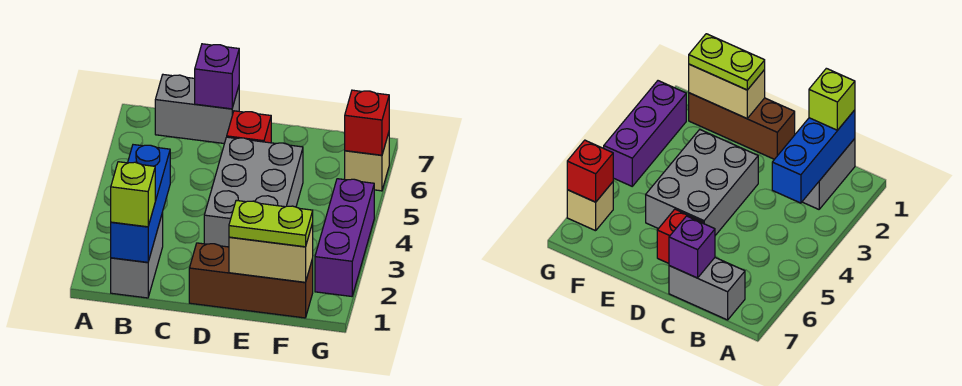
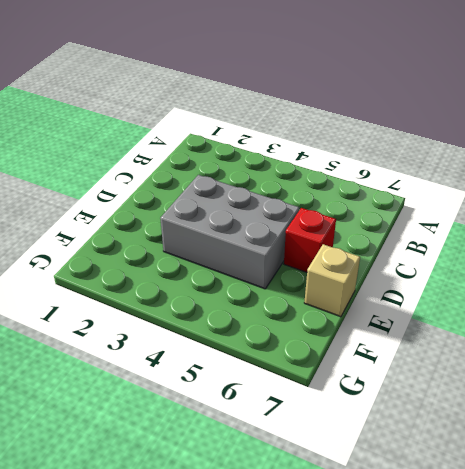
tan brick E7 level 1 -> tan brick G6 level 1
none -> grey brick B1:B2 level 1
none -> grey brick B7:C7 level 1
none -> brown brick D1:F1 level 1

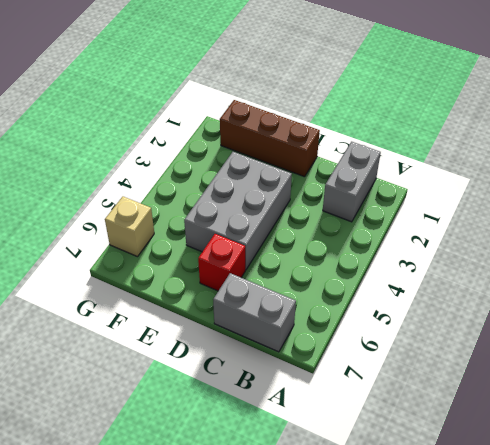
none -> purple brick G2:G4 level 1
none -> blue brick B1:B3 level 2
none -> purple brick C7 level 2

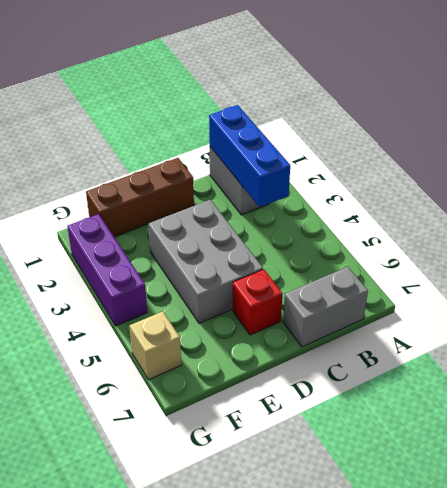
none -> purple brick C7 level 2
none -> tan brick E1:F1 level 2
none -> red brick G6 level 2

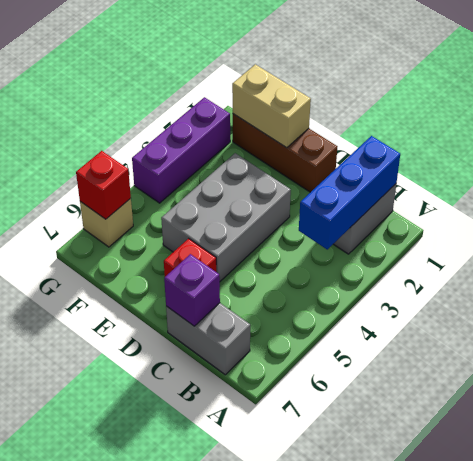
none -> lime brick B1 level 3
none -> lime plate E1:F1 level 3

